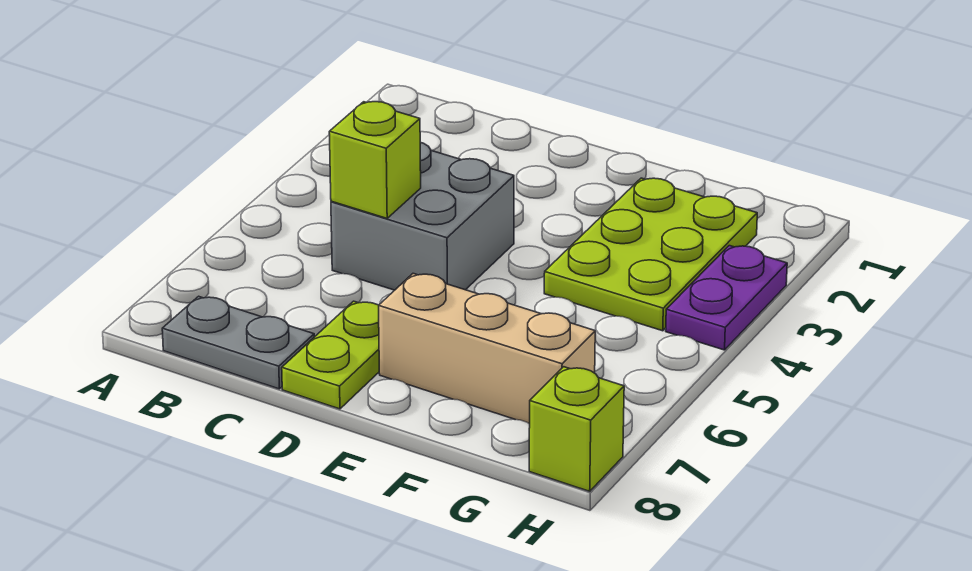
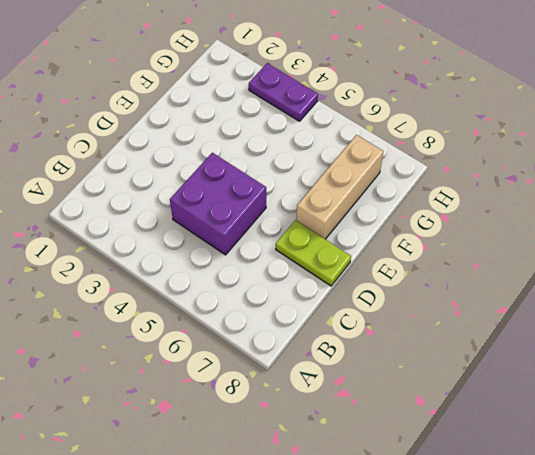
purple brick C4:D5 level 1 -> grey brick C4:D5 level 1
none -> grey plate B8:C8 level 1
none -> lime plate F2:G4 level 1

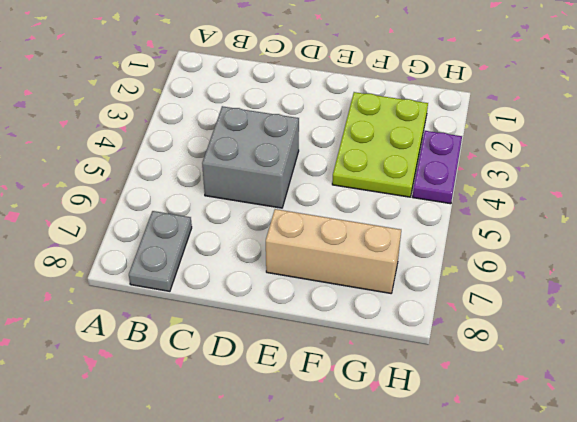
grey plate B7:B8 level 1 -> grey plate B8:C8 level 1
none -> lime plate D7:D8 level 1
none -> lime brick H8 level 1

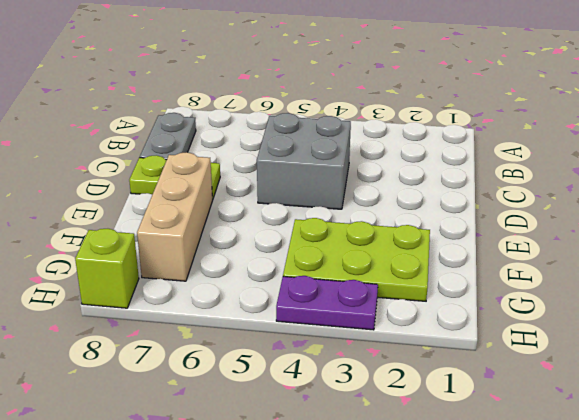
none -> lime brick C5 level 2

